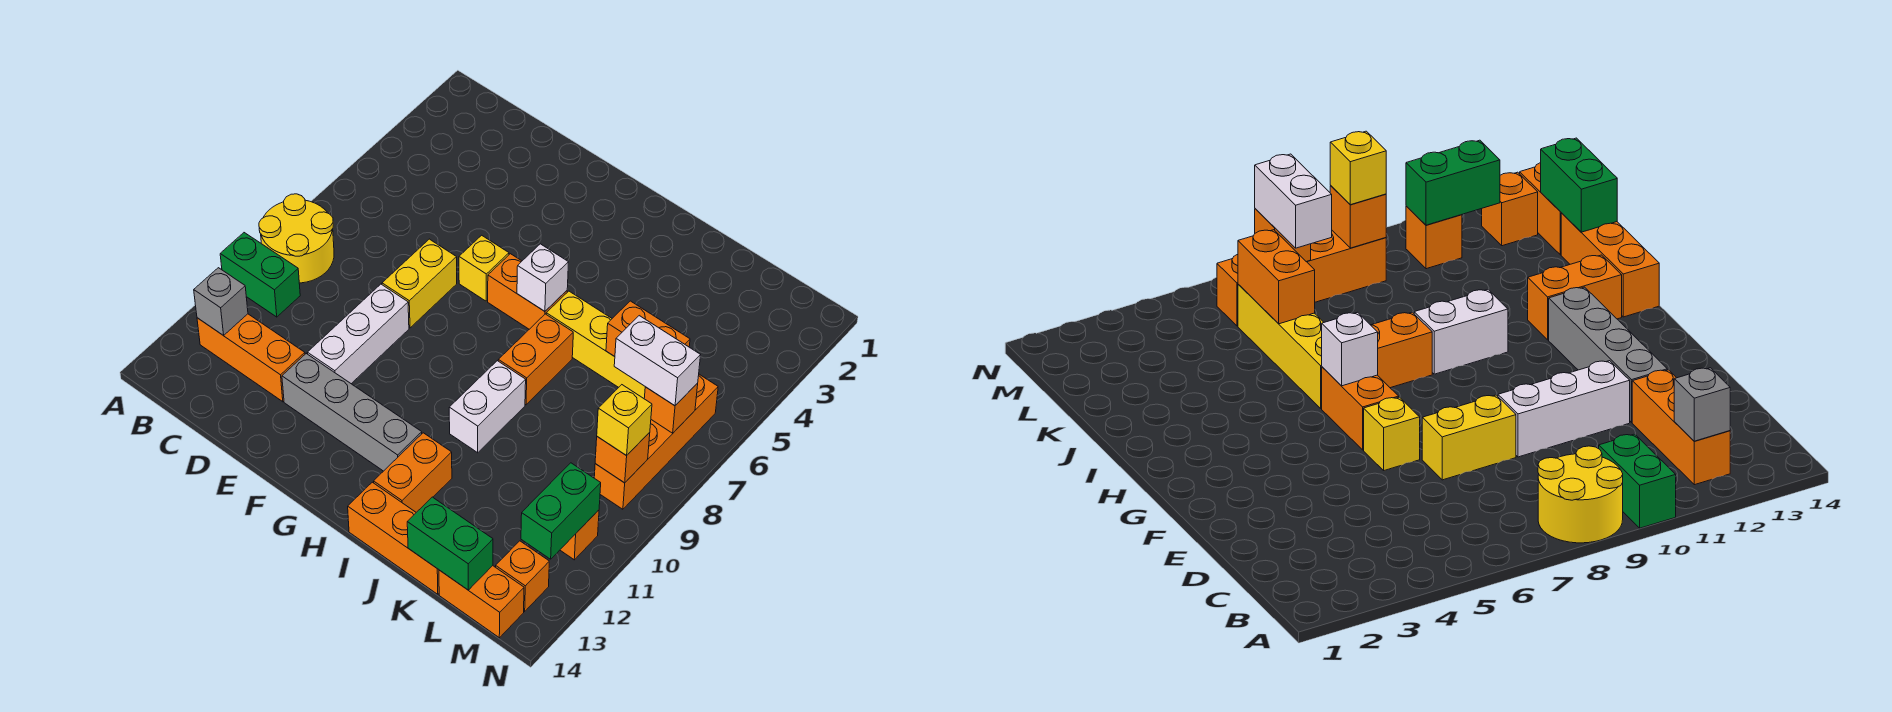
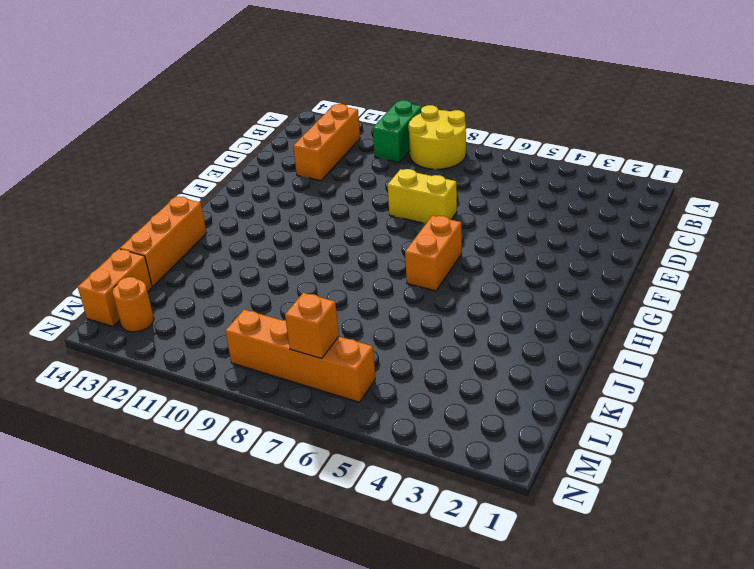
orange round brick M13 level 1 -> orange brick M13 level 1
none -> white brick E9:E11 level 1
none -> grey brick E12:H12 level 1
none -> yellow brick F6 level 1

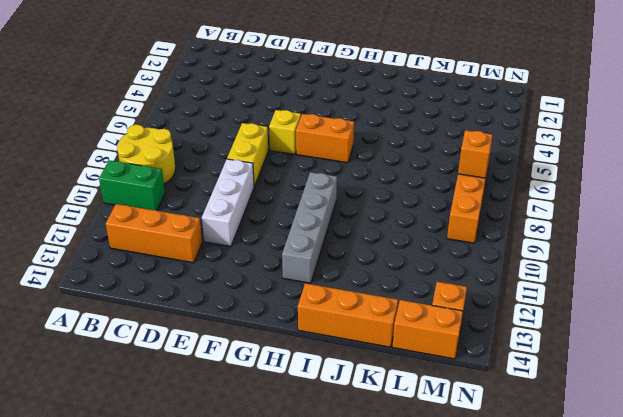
grey brick H9:H12 level 1 -> grey brick E12:H12 level 1
none -> yellow brick I6:L6 level 1
none -> orange brick I7:I8 level 1
none -> white brick I9:I10 level 1

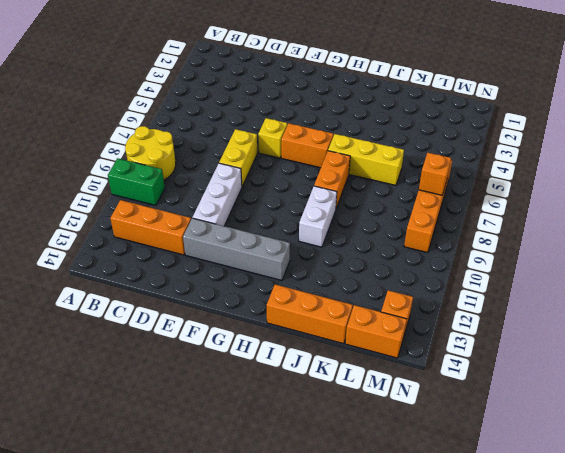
yellow brick I6:K6 level 1 -> yellow brick I6:L6 level 1
none -> orange brick I12:I13 level 1
none -> orange brick M11 level 1
none -> grey brick B12 level 2

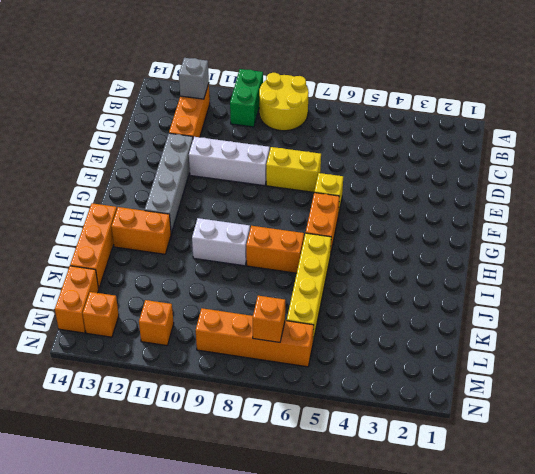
none -> white brick H6 level 2
none -> orange brick K6:L6 level 2
none -> green brick K14:L14 level 2

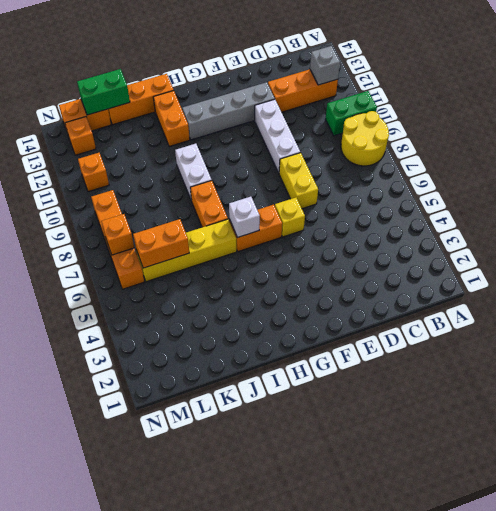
none -> orange brick M9 level 2
none -> green brick M11:M12 level 2
none -> white brick L7:M7 level 3

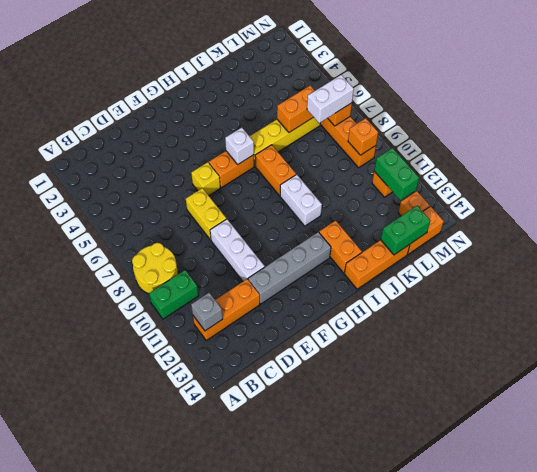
none -> yellow brick M9 level 3

